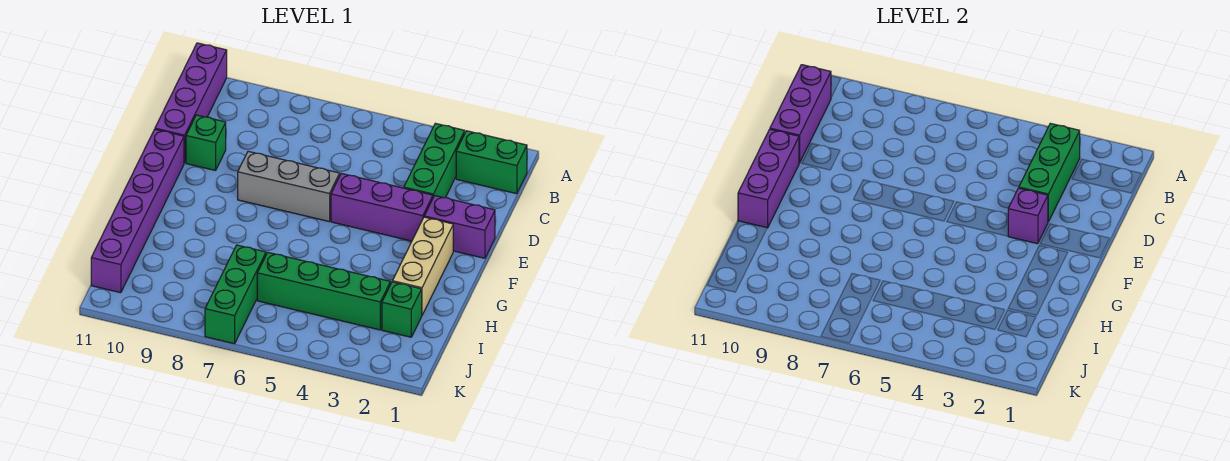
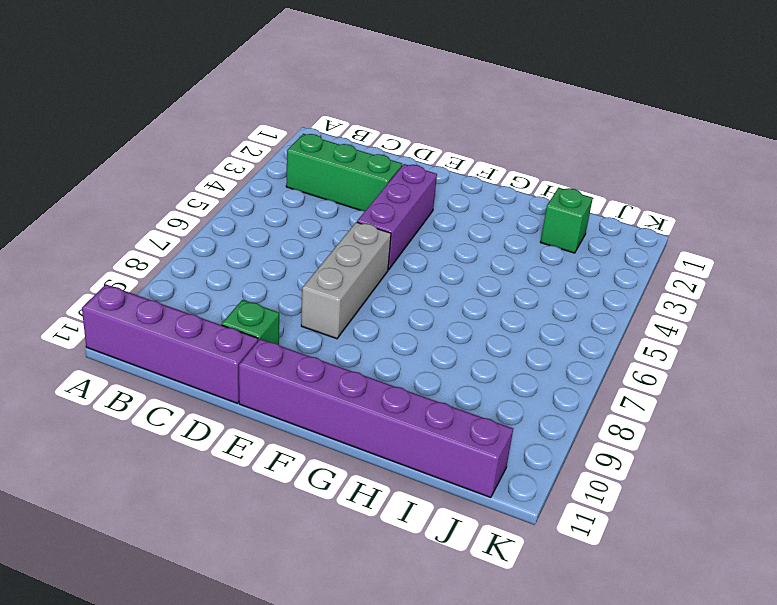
none -> green brick B1:B2 level 1
none -> purple brick E1:E2 level 1
none -> tan brick F2:H2 level 1

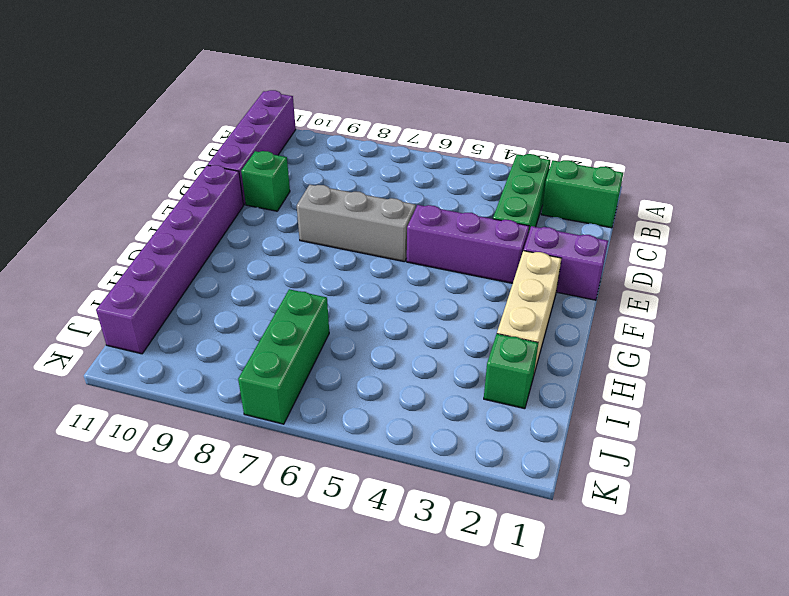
none -> green brick I3:I6 level 1
none -> green brick B3:D3 level 2
none -> purple brick B11:D11 level 2

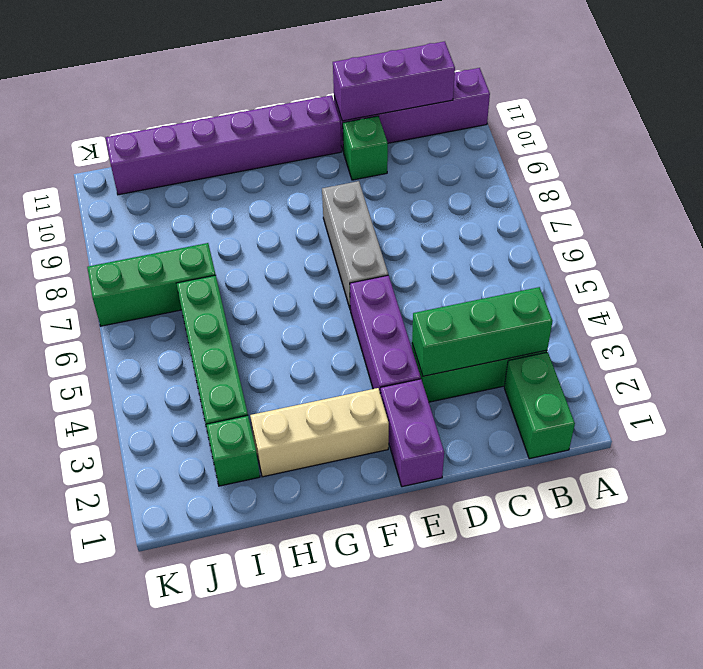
none -> purple brick E3 level 2
none -> purple brick E11:G11 level 2

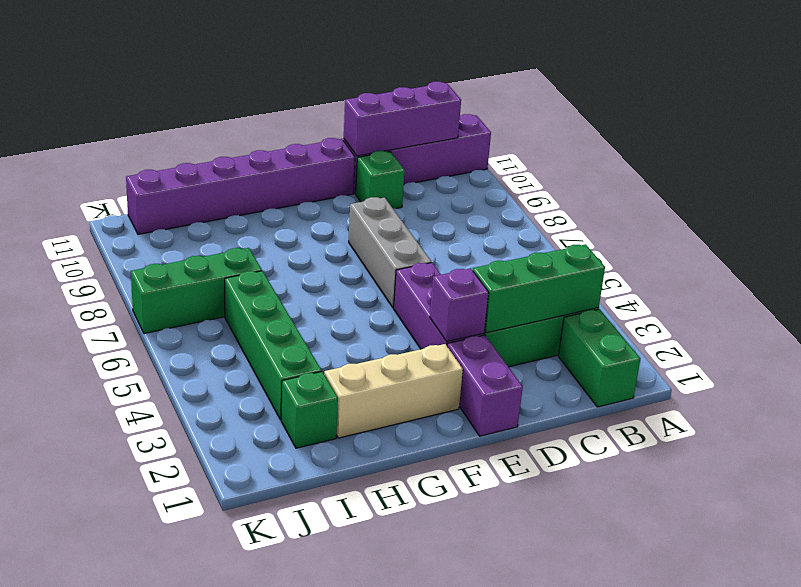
none -> purple brick E11:G11 level 2

